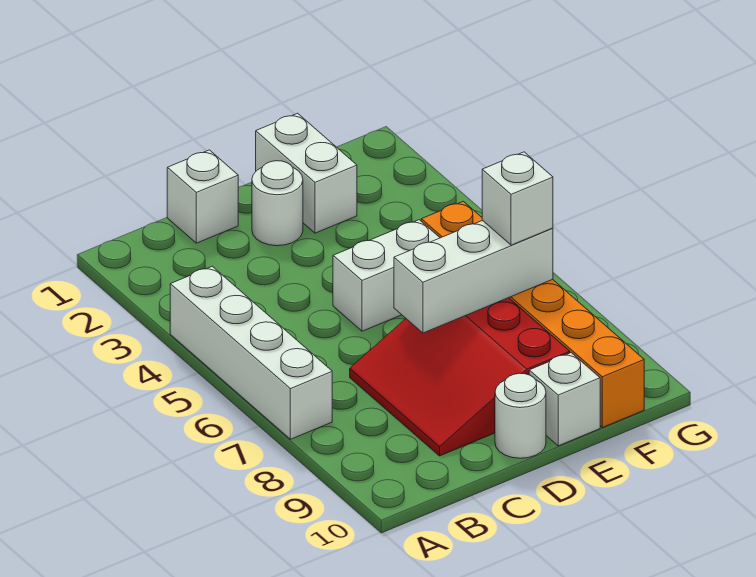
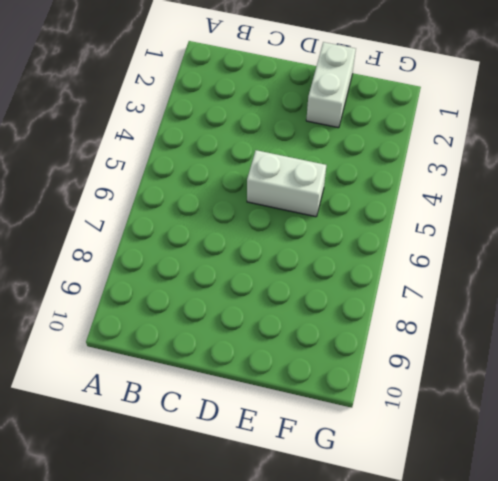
none -> white brick A4:A7 level 1
none -> white brick C1 level 1

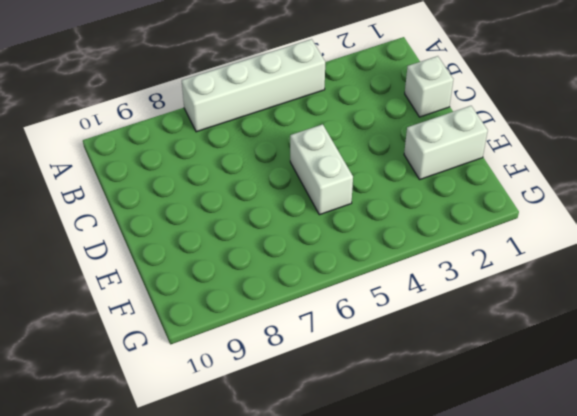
none -> red slope C7:E9 level 1 top E
none -> white round brick D2 level 1

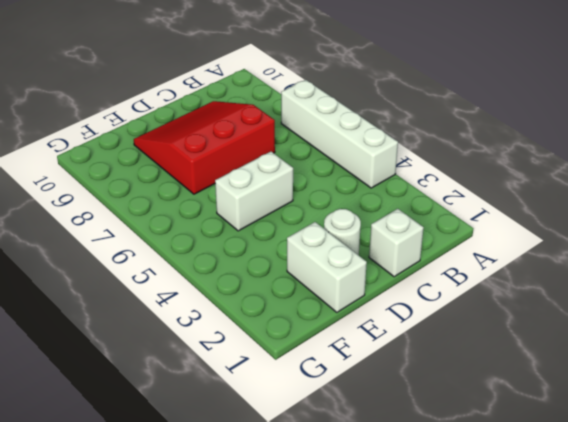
red slope C7:E9 level 1 top 7 -> red slope C7:E9 level 1 top E
none -> white round brick D10 level 1
none -> white brick E10 level 1

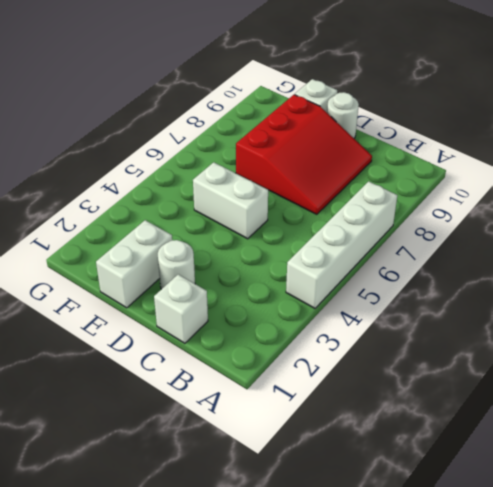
none -> orange brick F5:F10 level 1
none -> white brick D7:F7 level 2

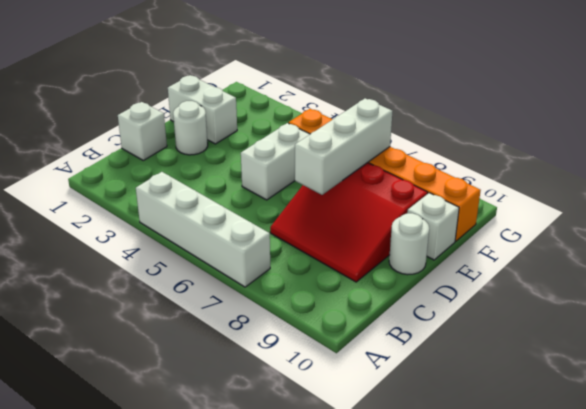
none -> white brick F7 level 3

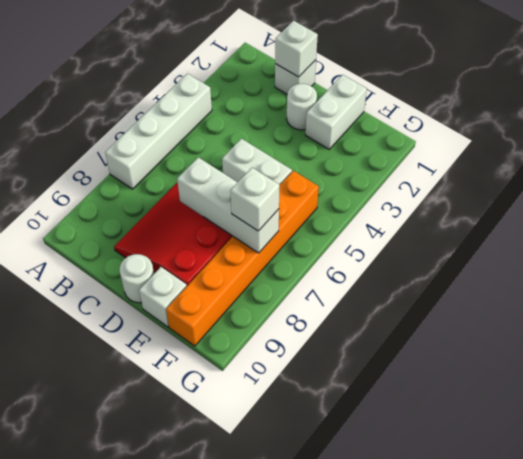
white brick C1 level 2 -> none

